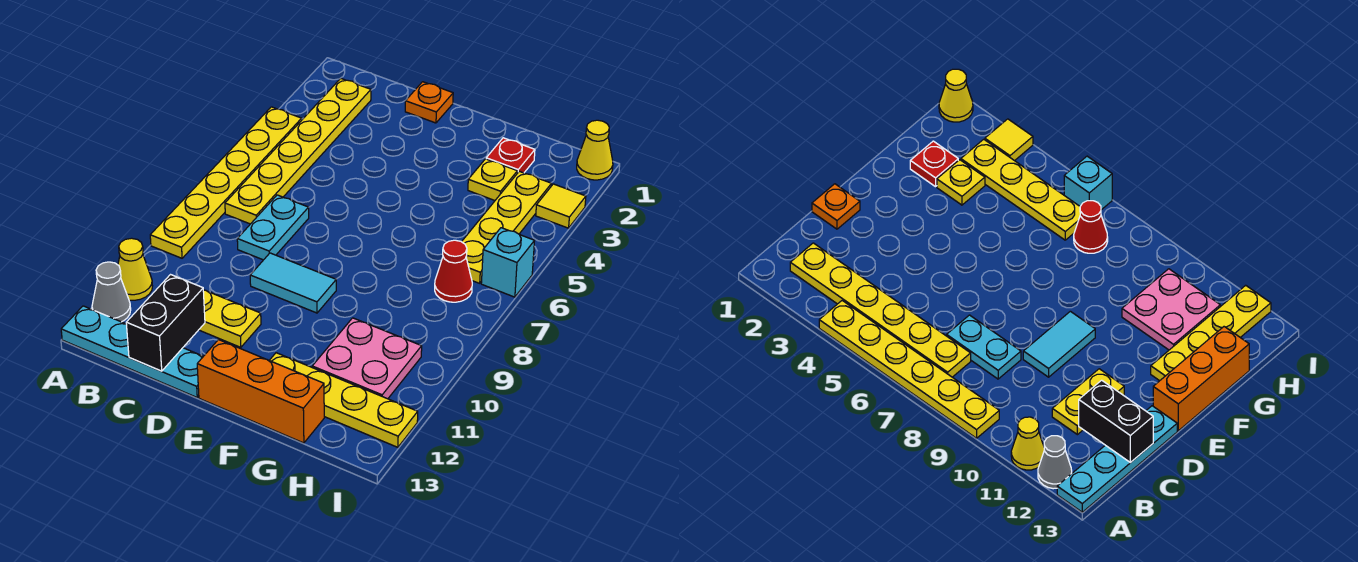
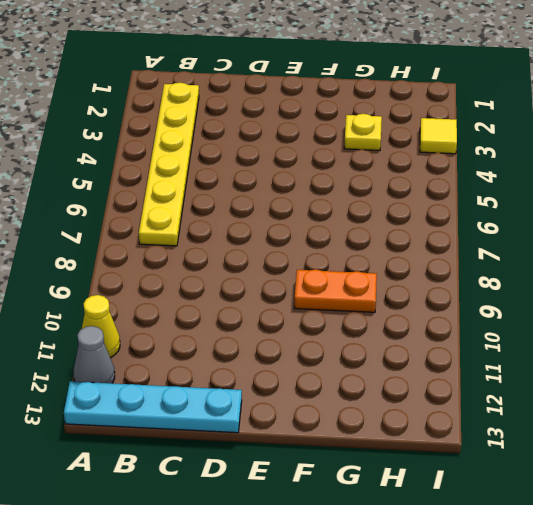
orange plate F9:G9 level 1 -> none
none -> yellow plate A4:A9 level 1
none -> cyan plate C7:C8 level 1
none -> yellow plate C11:D11 level 1

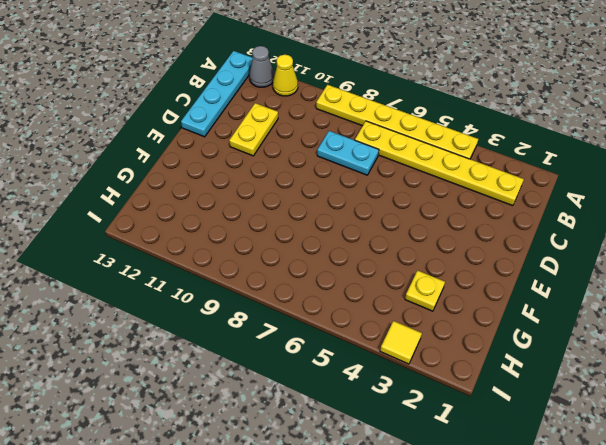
none -> orange plate D1 level 1
none -> cyan tile D9:E9 level 1
none -> orange brick E13:G13 level 1

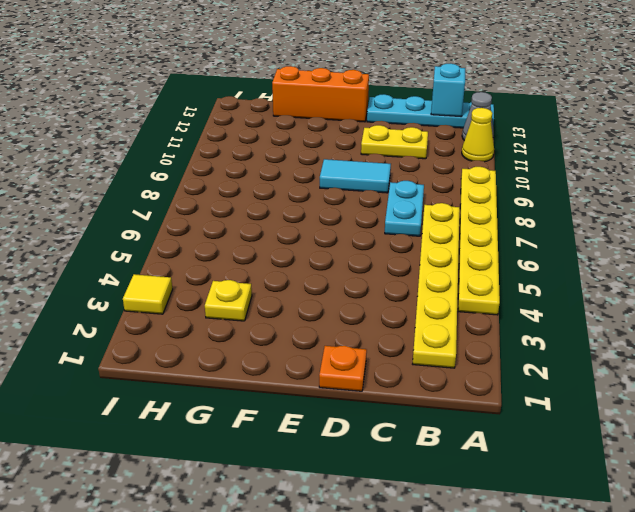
cyan brick B13 level 2 -> cyan brick I6 level 1
none -> yellow plate F12:I12 level 1
none -> red plate G2 level 1
none -> pink plate G10:H11 level 1

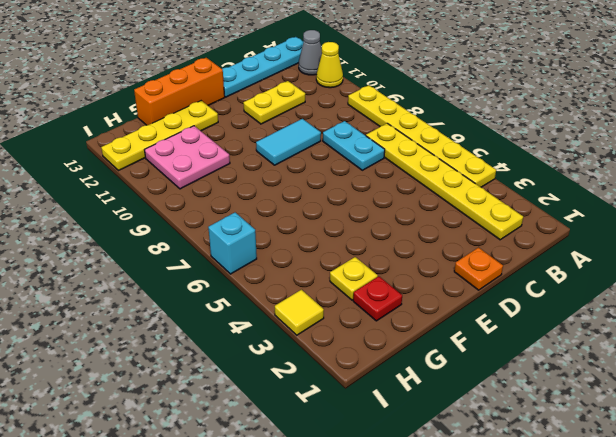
none -> yellow plate H3:H6 level 1
none -> red cone H7 level 1
none -> yellow cone I1 level 1

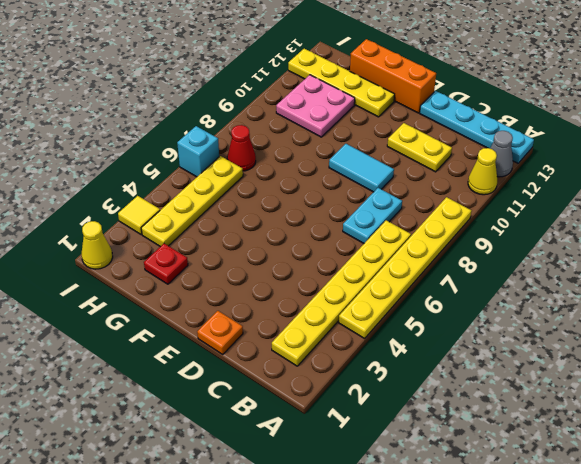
none -> yellow plate G3 level 1
none -> black brick C12:C13 level 2

